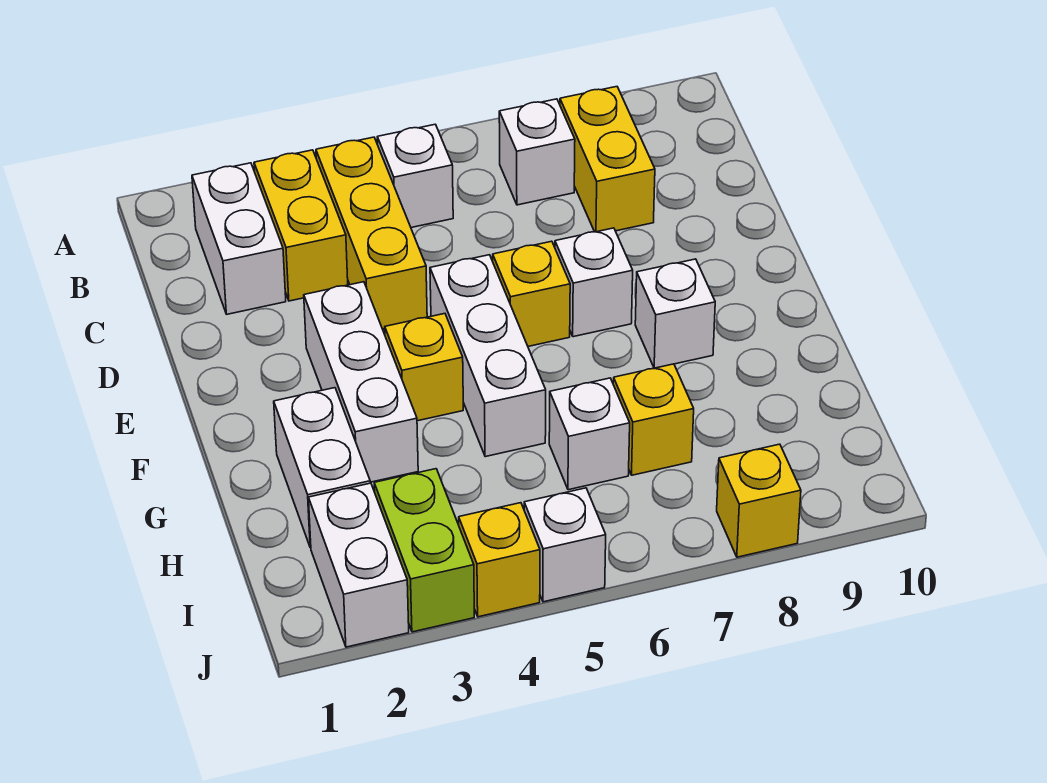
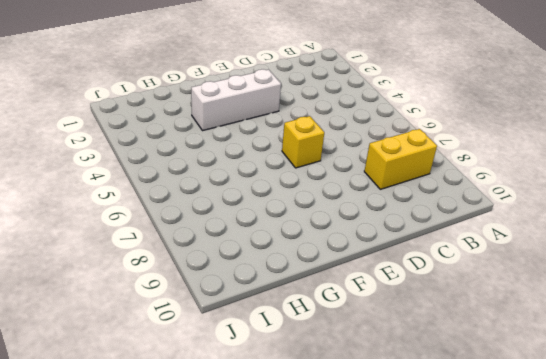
none -> white brick B2:C2 level 1
none -> yellow brick B3:C3 level 1
none -> yellow brick B4:D4 level 1

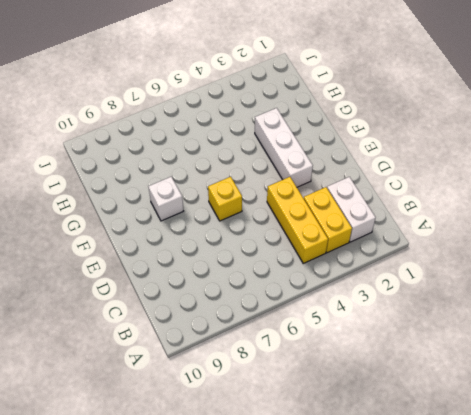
none -> white brick B5 level 1
none -> white brick B7 level 1
none -> yellow brick B8:C8 level 1

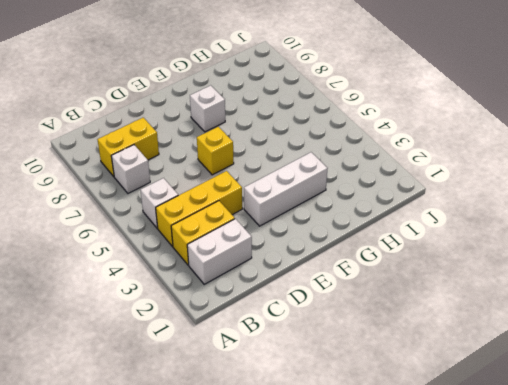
none -> white brick E5:G5 level 1
none -> white brick E7 level 1
none -> yellow brick F4 level 1

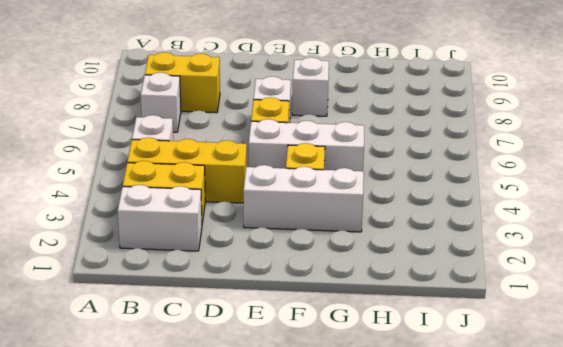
none -> white brick G2:H2 level 1
none -> white brick H6 level 1
none -> yellow brick H7 level 1

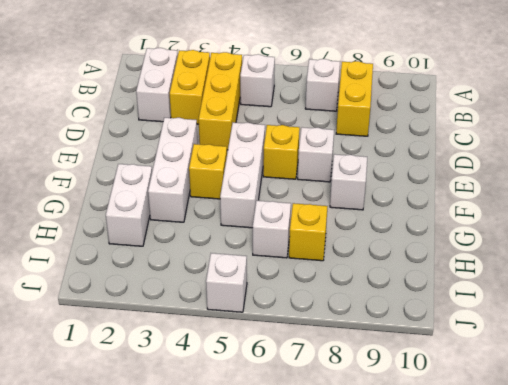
none -> white brick I2:J2 level 1
none -> lime brick I3:J3 level 1
none -> yellow brick J4 level 1

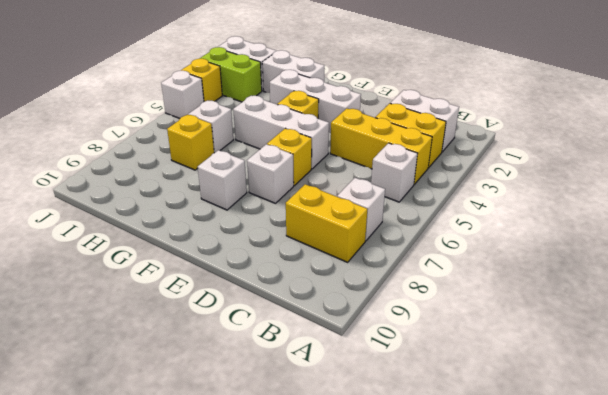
none -> yellow brick J8 level 1

